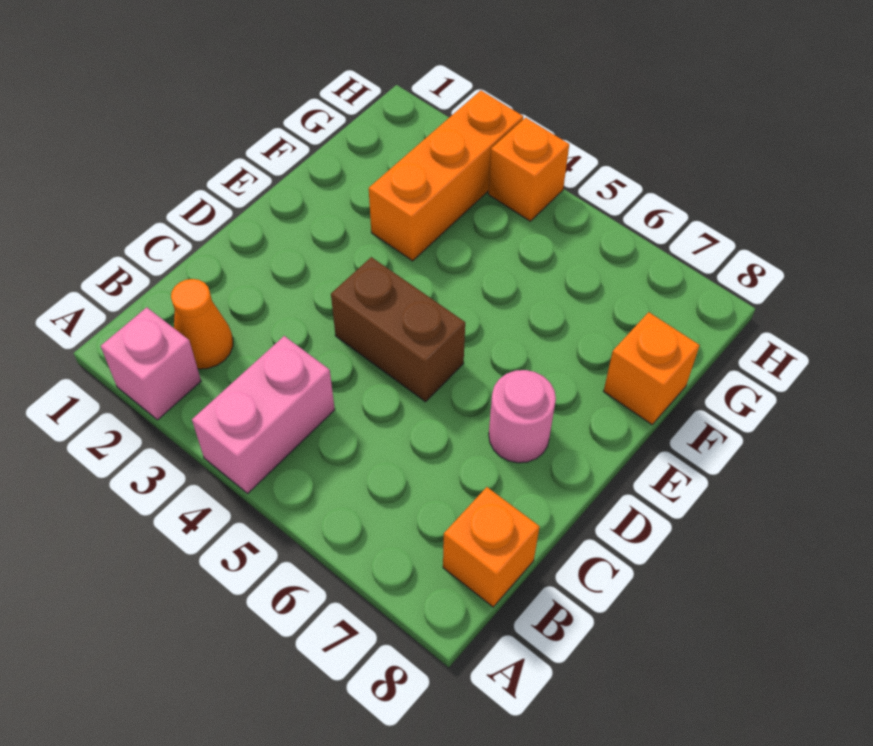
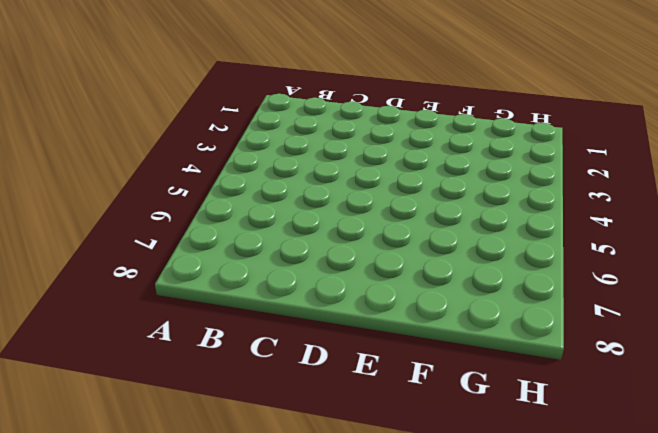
none -> pink brick A2 level 1
none -> pink brick A4:B4 level 1

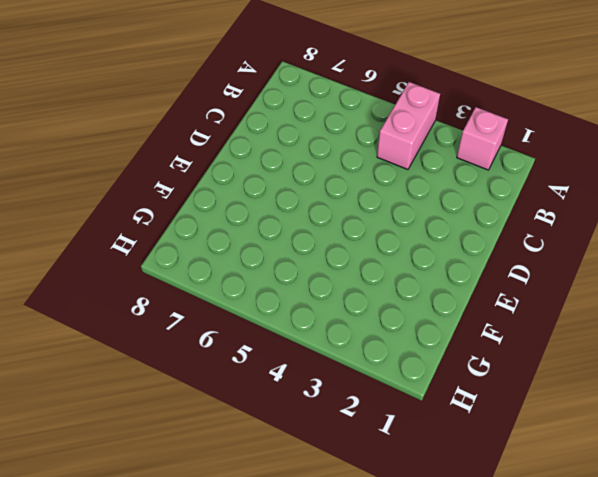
none -> orange cone B2 level 1
none -> orange brick B8 level 1

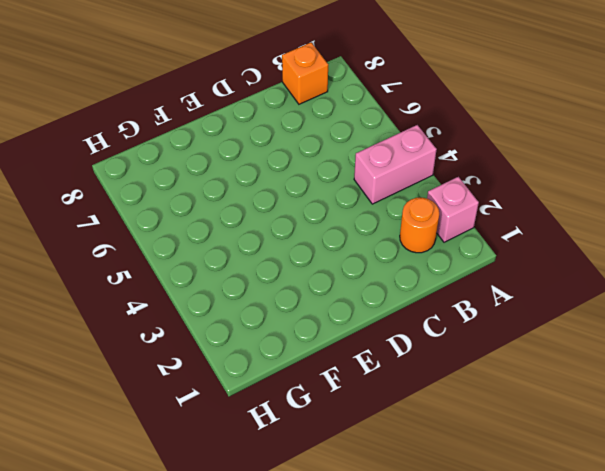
orange round brick B2 level 1 -> orange cone B2 level 1
none -> brown brick D4:D5 level 1
none -> pink round brick D7 level 1

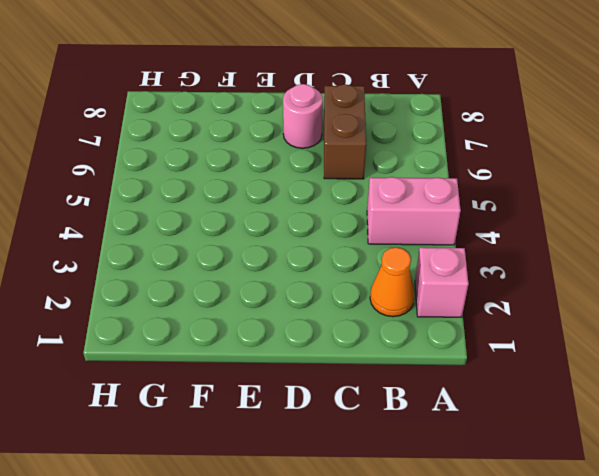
brown brick C6:C7 level 1 -> brown brick D4:D5 level 1
none -> orange brick B8 level 1
none -> orange brick F3:H3 level 1

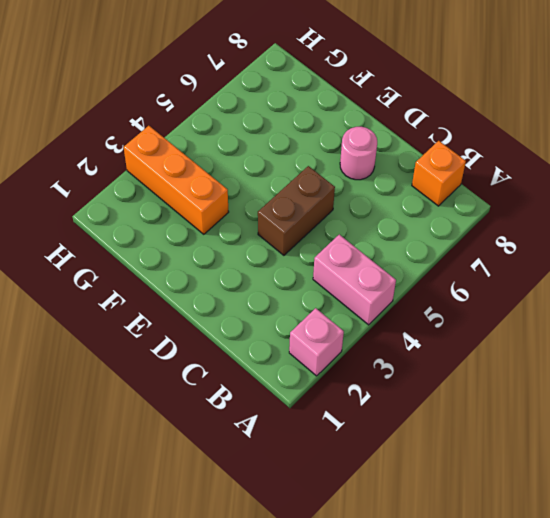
none -> orange cone B2 level 1
none -> orange brick F8 level 1

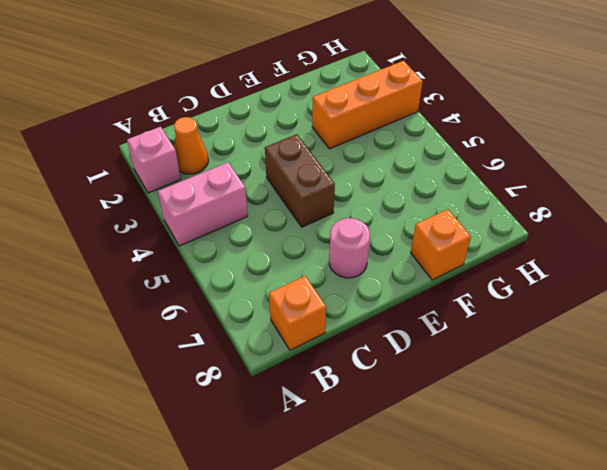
none -> orange brick H4 level 1

